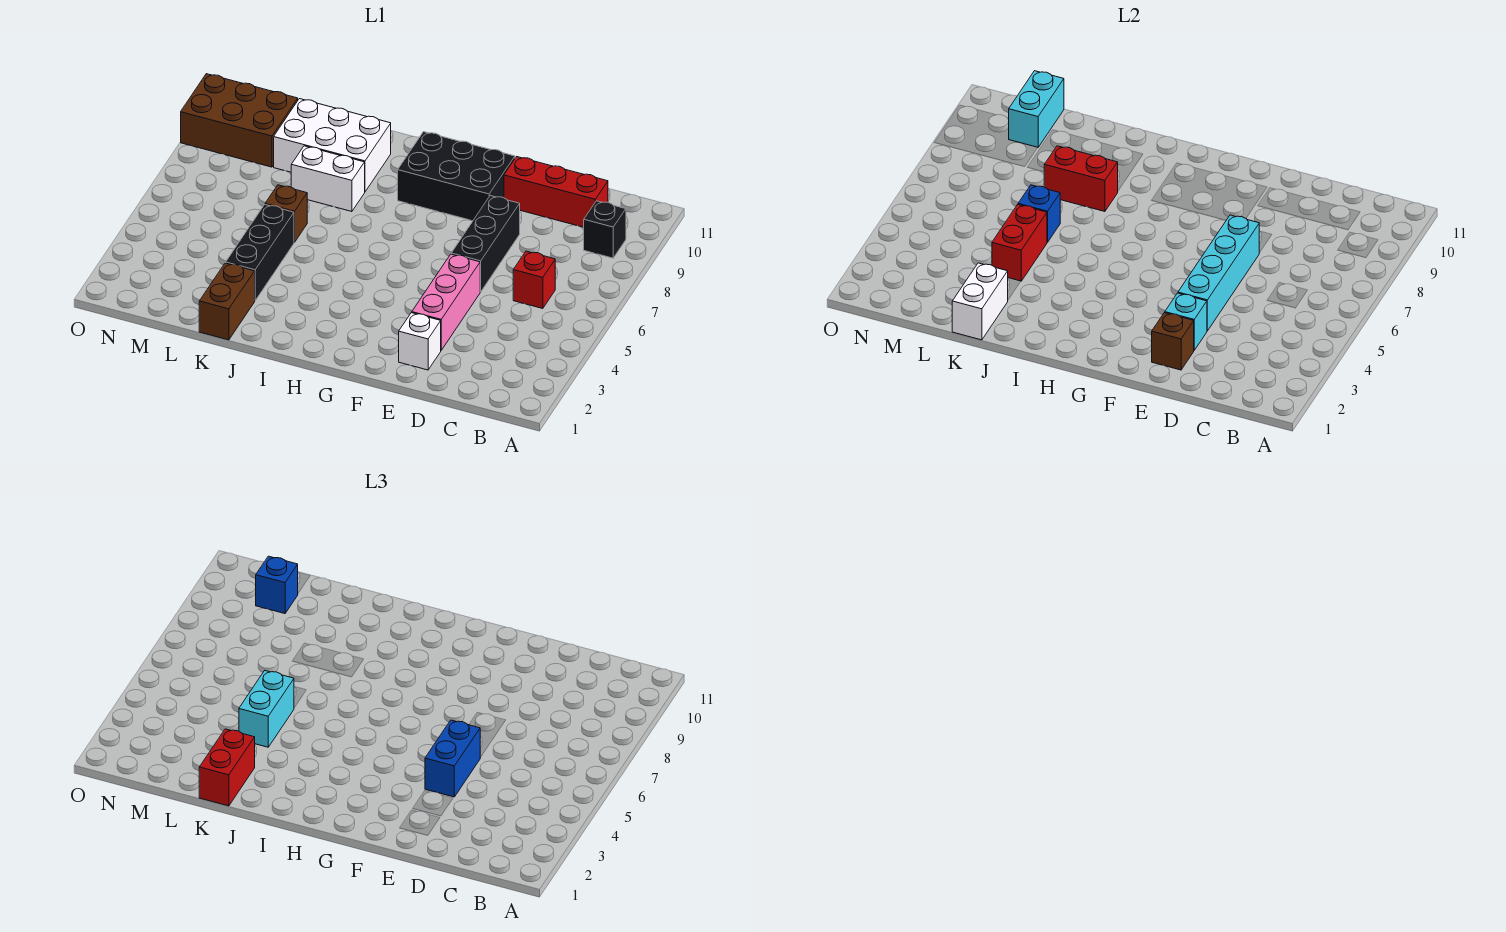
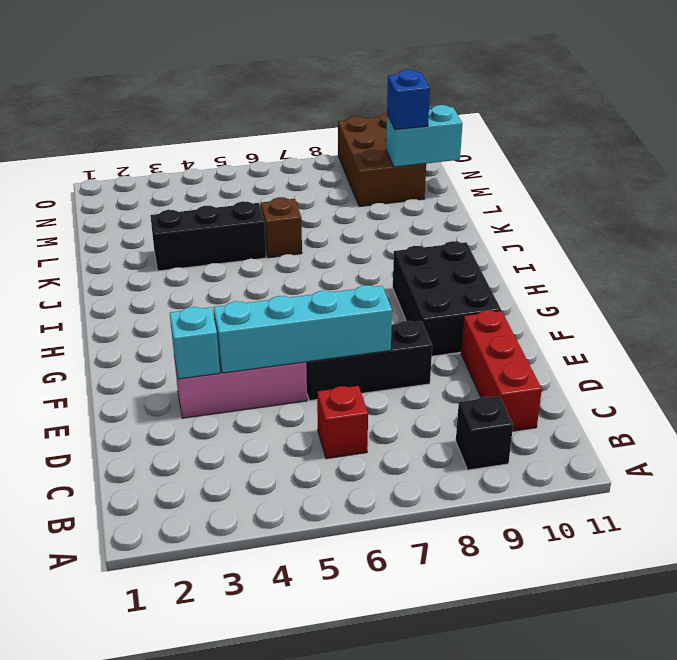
none -> white brick E2 level 1
none -> white brick J8:K8 level 1
none -> white brick J9:L10 level 1

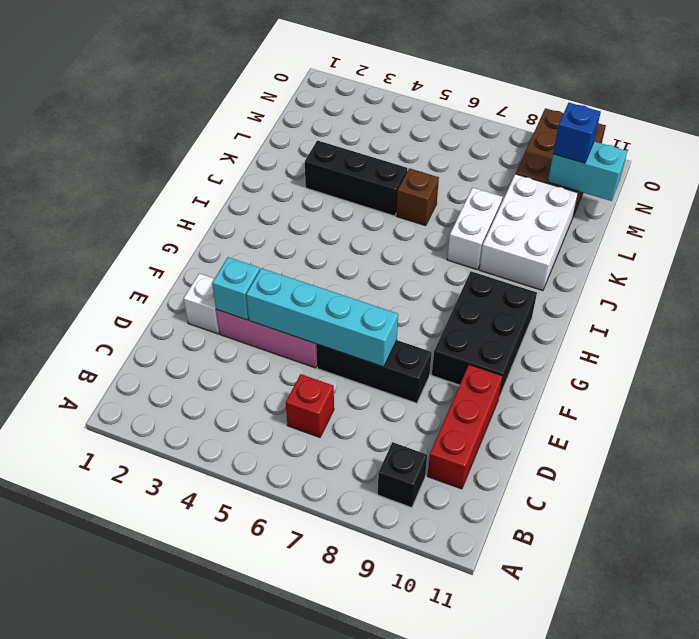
none -> brown brick K1:K2 level 1
none -> brown brick E2 level 2
none -> red brick J8:K8 level 2

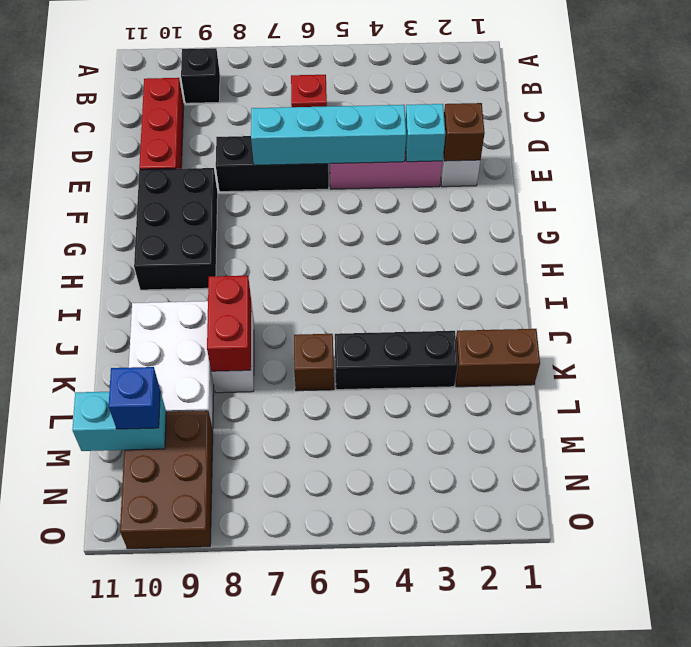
none -> white brick K1:K2 level 2
none -> red brick K4:K5 level 2
none -> blue brick K6 level 2

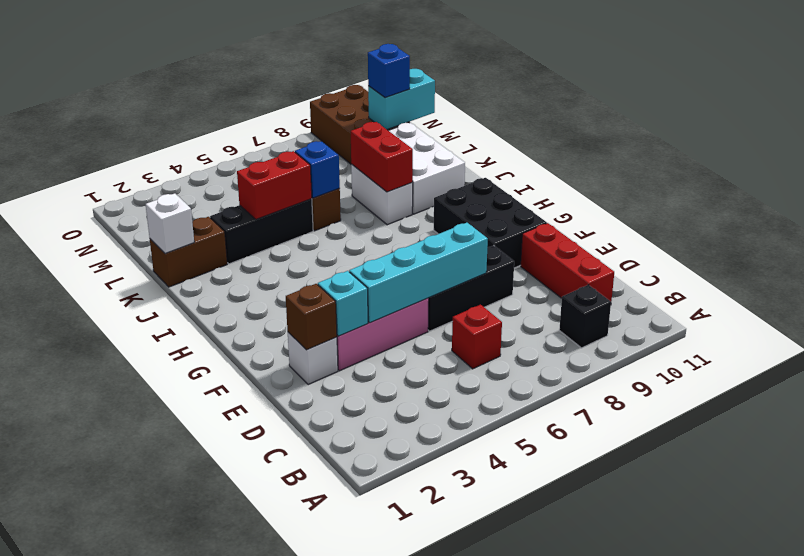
white brick K1 level 2 -> white brick K1:K2 level 2
none -> blue brick E4:E5 level 3
none -> red brick K1:K2 level 3
none -> cyan brick K4:K5 level 3

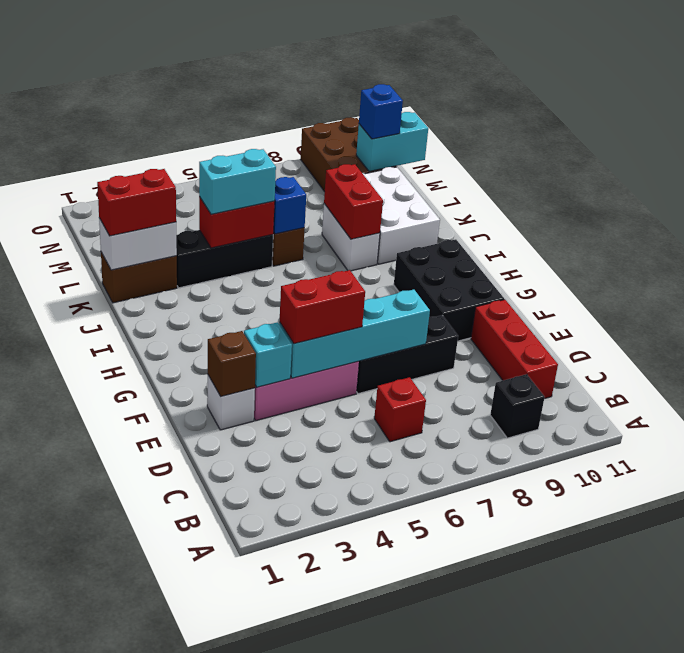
red brick E4:E5 level 3 -> blue brick E4:E5 level 3

